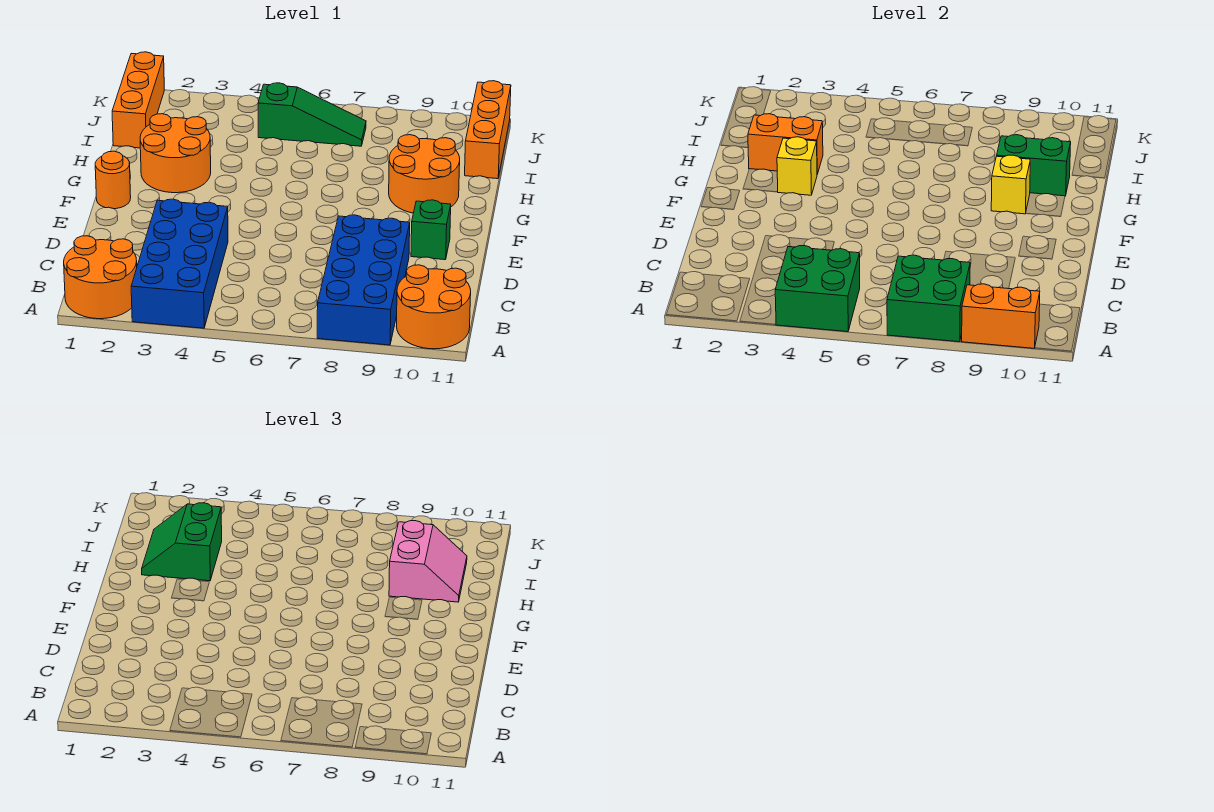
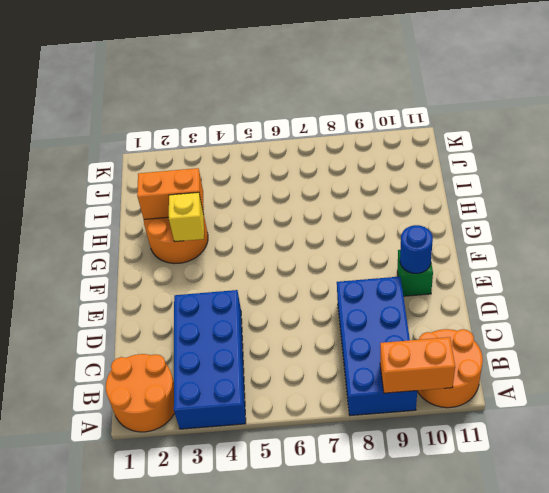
blue round brick E10 level 2 -> none
none -> orange round brick F1 level 1
none -> orange round brick G9:H10 level 1
none -> orange brick I1:K1 level 1

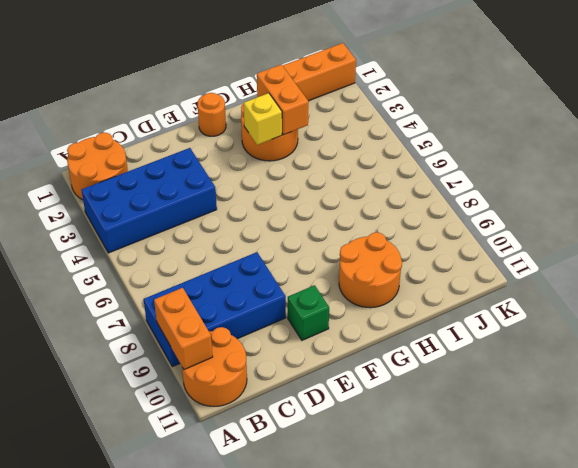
none -> orange brick I11:K11 level 1
none -> green slope J5:J7 level 1 top 5
none -> green brick A4:B5 level 2

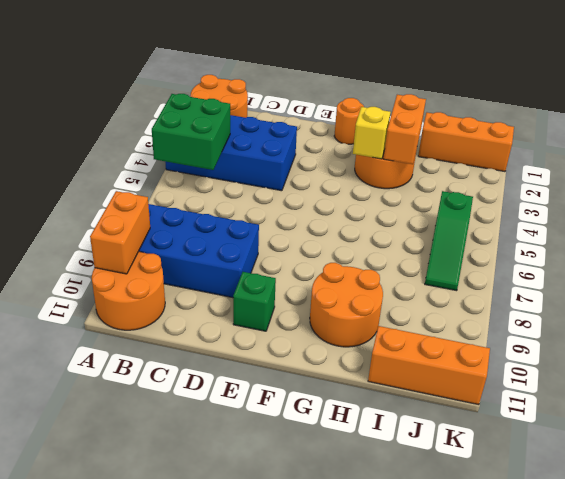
none -> green brick A7:B8 level 2
none -> yellow brick G9 level 2
none -> green brick H9:H10 level 2

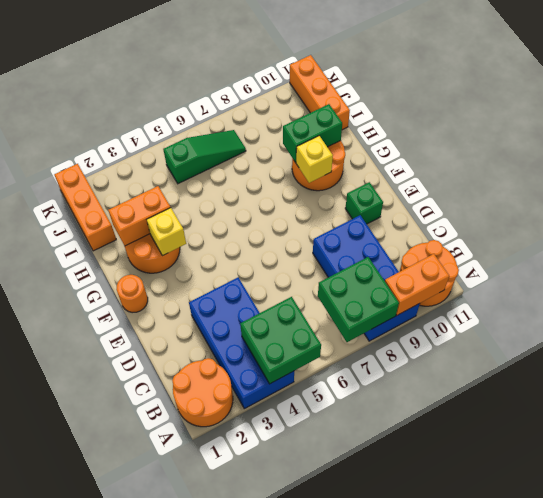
none -> green slope H2:I3 level 3 top 3
none -> pink slope H9:I10 level 3 top 9

